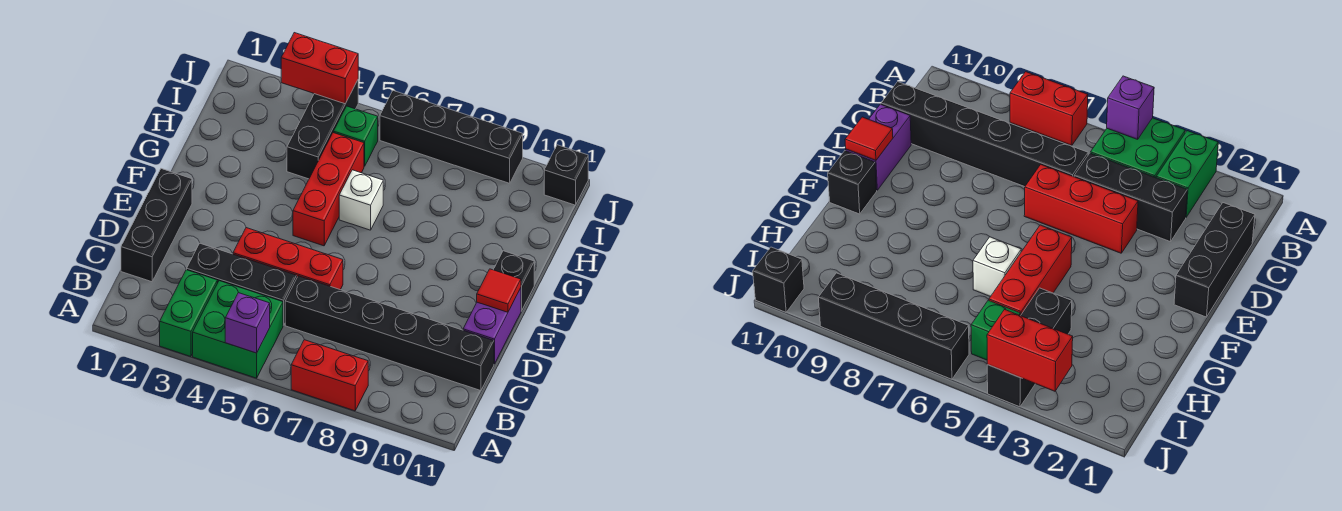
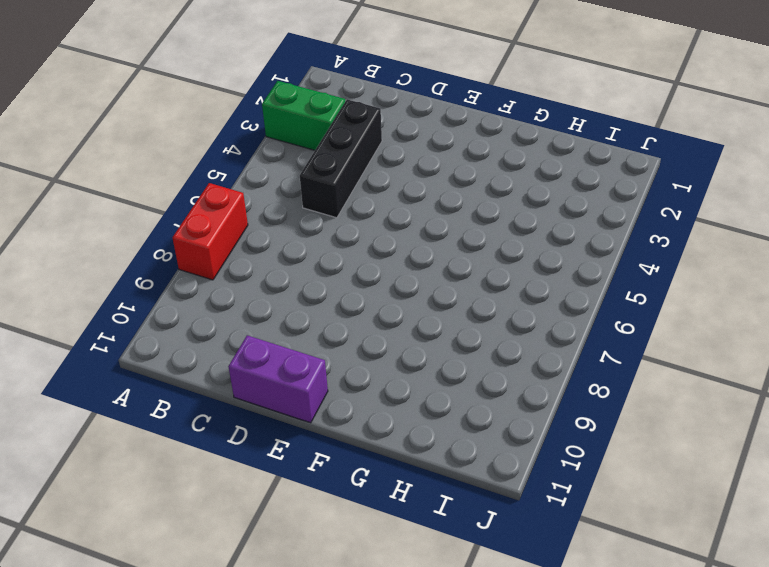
none -> green brick A4:B5 level 1
none -> black brick C1:E1 level 1
none -> black brick C6:C11 level 1

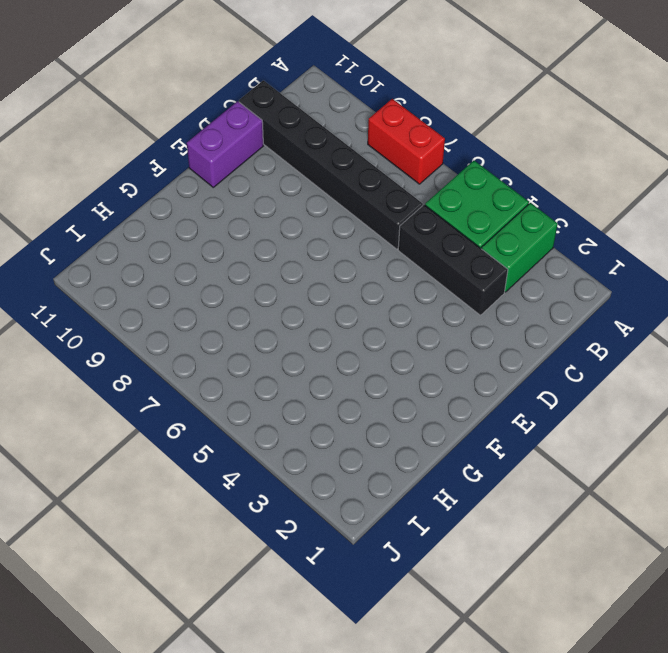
none -> black brick C1:E1 level 1
none -> red brick D4:D6 level 1
none -> red brick F5:H5 level 1

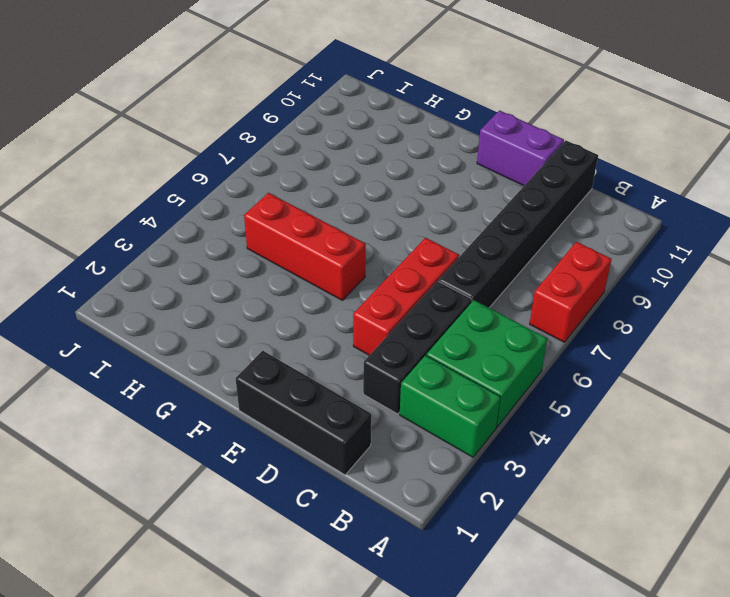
none -> black brick F11 level 1
none -> white brick G6 level 1
none -> black brick H4:J4 level 1

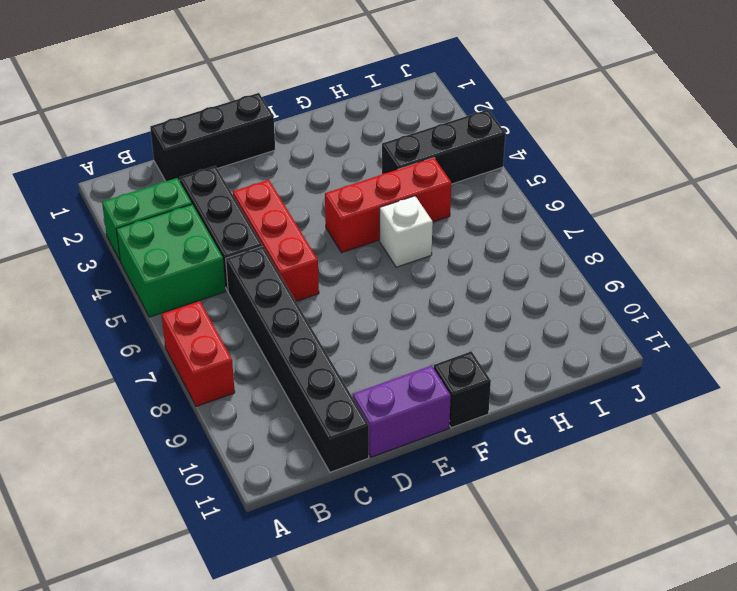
none -> green brick I5 level 1
none -> black brick J6:J9 level 1
none -> black brick J11 level 1

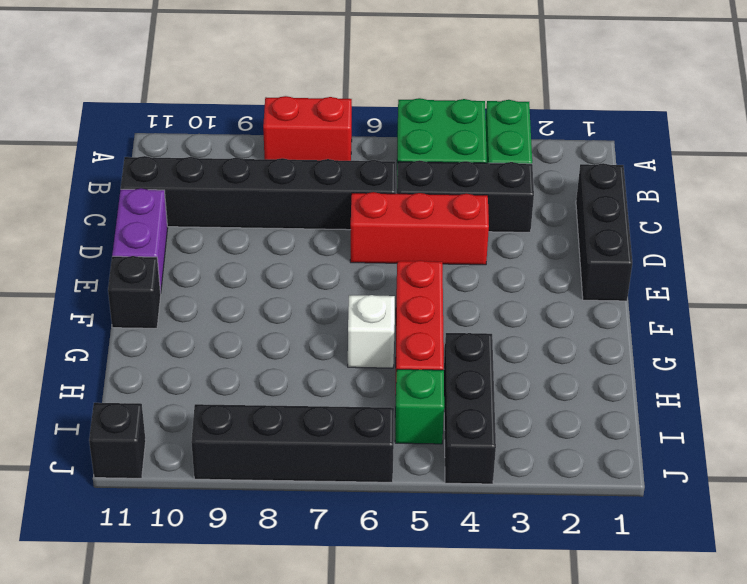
none -> purple brick A5 level 2
none -> red tile E11 level 2
none -> red brick J3:J4 level 2

